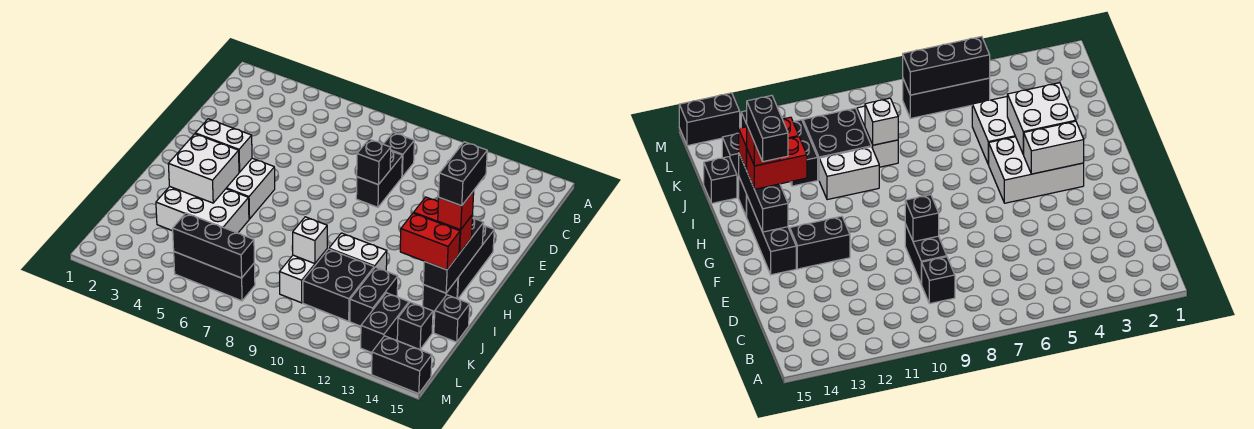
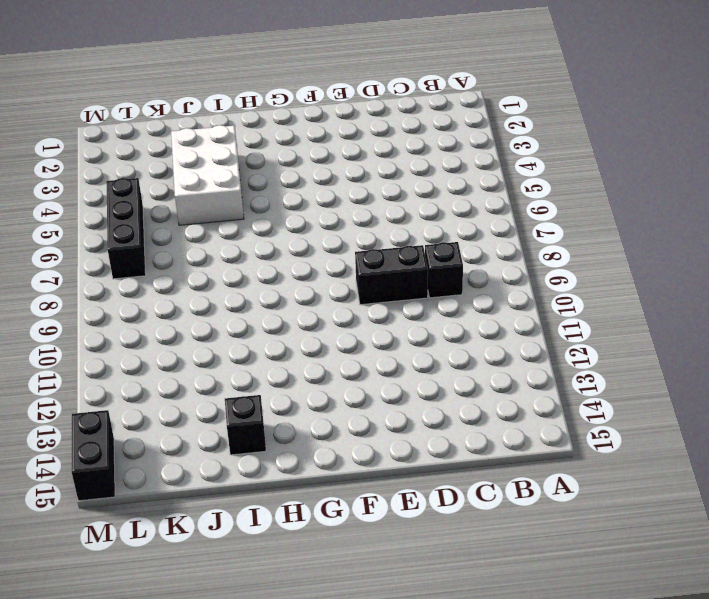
none -> black brick F12:F13 level 1
none -> black brick F14:H14 level 1
none -> white brick G3:H5 level 1

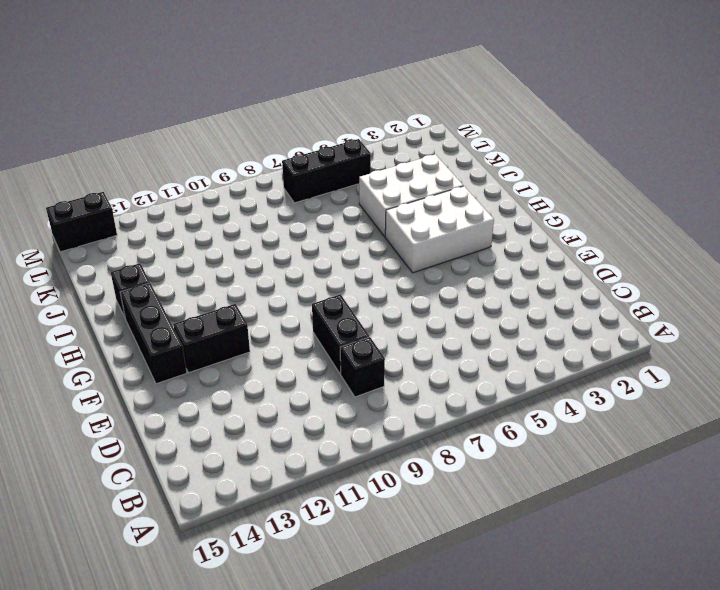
none -> white brick I10:I11 level 1
none -> white brick J9:K9 level 1
none -> black brick J10:K11 level 1

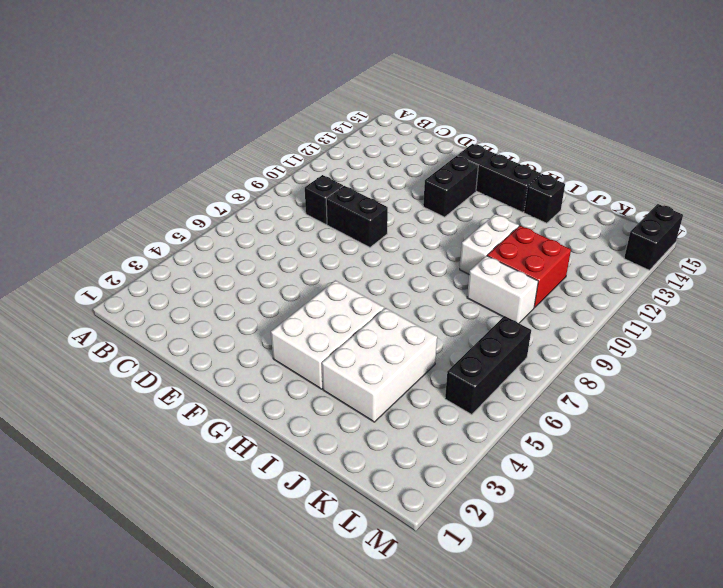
red brick J10:K11 level 1 -> black brick J10:K11 level 1
none -> black brick J12:K12 level 1
none -> black brick J15 level 1
none -> black brick K13:L13 level 1

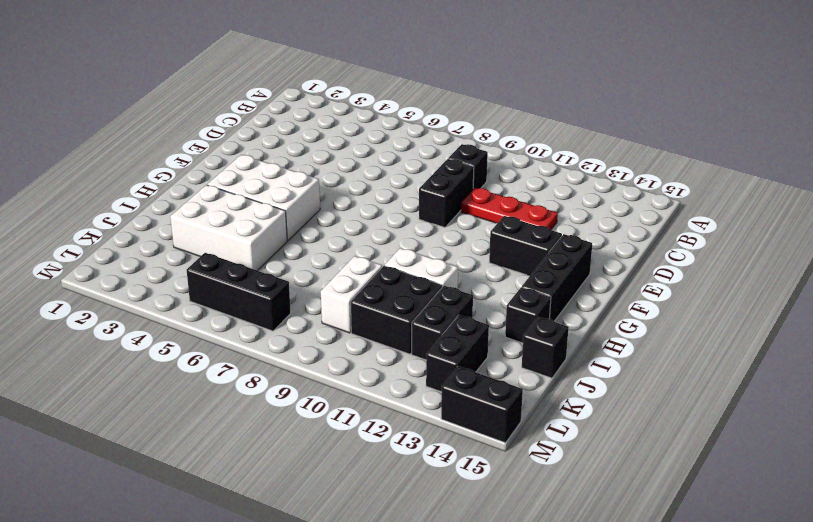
red plate D10:D12 level 1 -> none
none -> black brick K14 level 1
none -> black brick E9 level 2
none -> white brick G3:G4 level 2

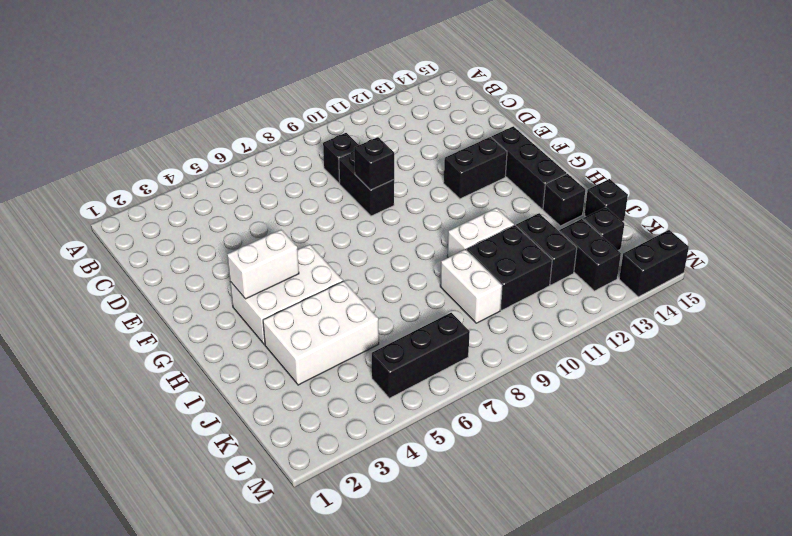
none -> black brick G14:I14 level 2
none -> white brick H3:I4 level 2
none -> white brick J9 level 2

